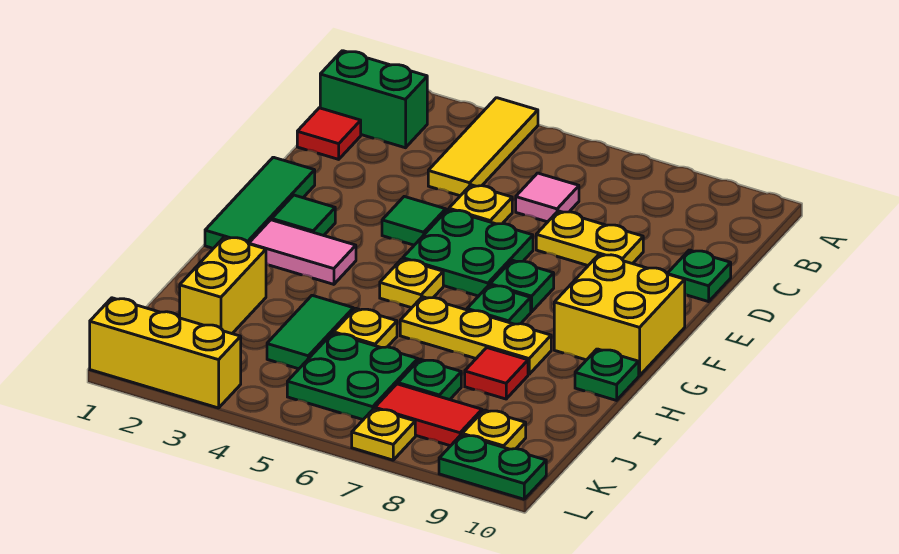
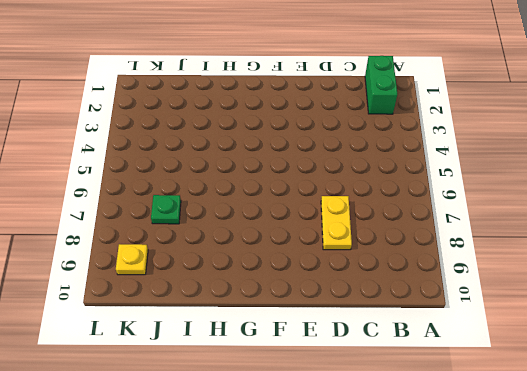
none -> yellow tile A4:C4 level 1
none -> red tile C1 level 1
none -> pink tile C6 level 1

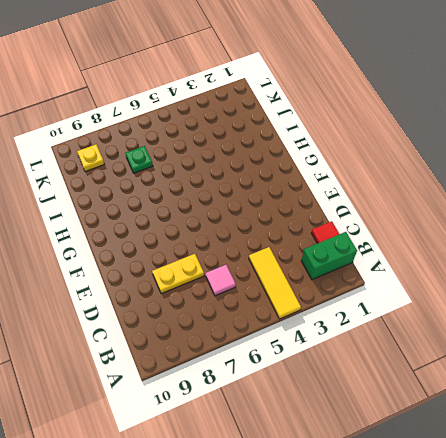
none -> yellow plate D5 level 1
none -> green plate D10 level 1
none -> green tile E1:G1 level 1

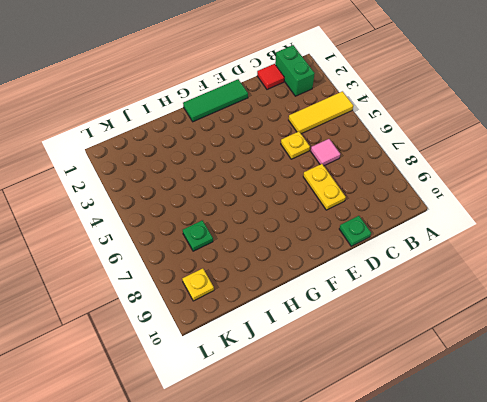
none -> green tile E4 level 1
none -> green plate E5:F6 level 1
none -> green tile F2 level 1

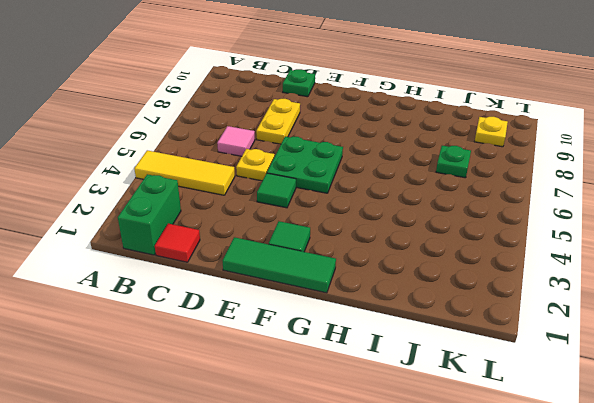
none -> green plate F7 level 1
none -> yellow brick F9:G10 level 1
none -> pink tile G2:G3 level 1

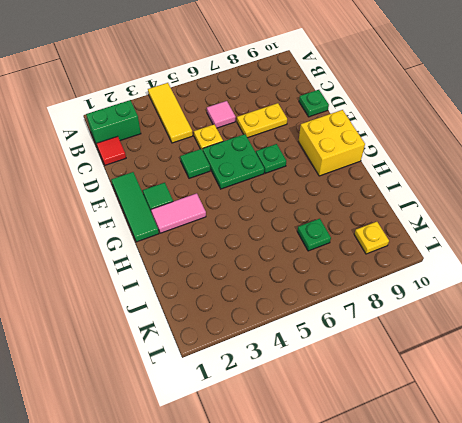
none -> yellow plate G5 level 1
none -> green plate G7 level 1
none -> yellow plate H6:H8 level 1

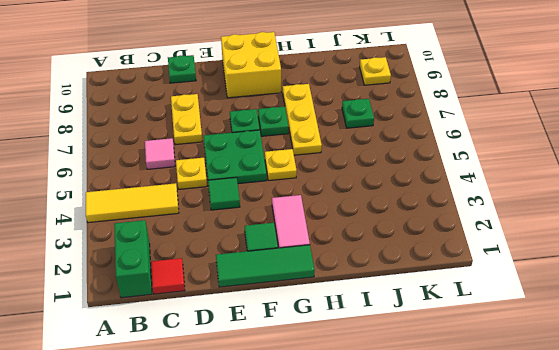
none -> green plate H10 level 1
none -> yellow brick I2:J2 level 1
none -> green tile I4:J4 level 1

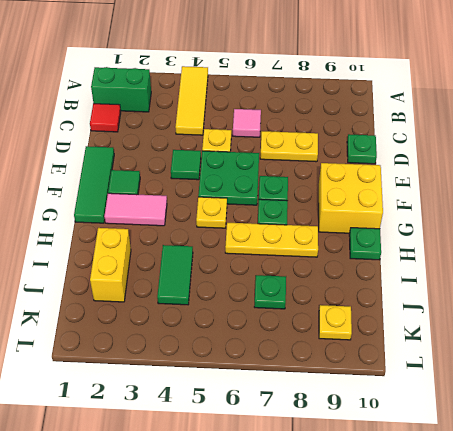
none -> yellow plate I5 level 1
none -> red tile I8 level 1
none -> green plate J5:K6 level 1

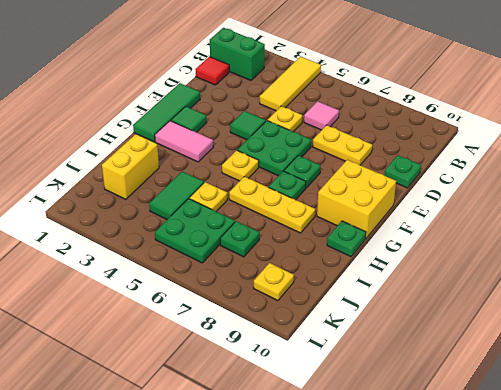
none -> red tile I8 level 1
none -> red tile K7:K8 level 1
none -> yellow brick L1:L3 level 1

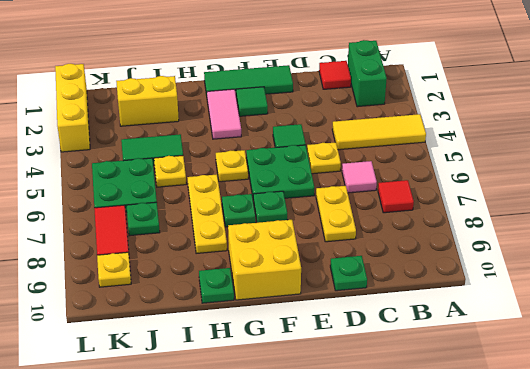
red tile B7 level 1 -> red tile I8 level 1
none -> yellow plate L7 level 1
none -> green plate L9:L10 level 1

